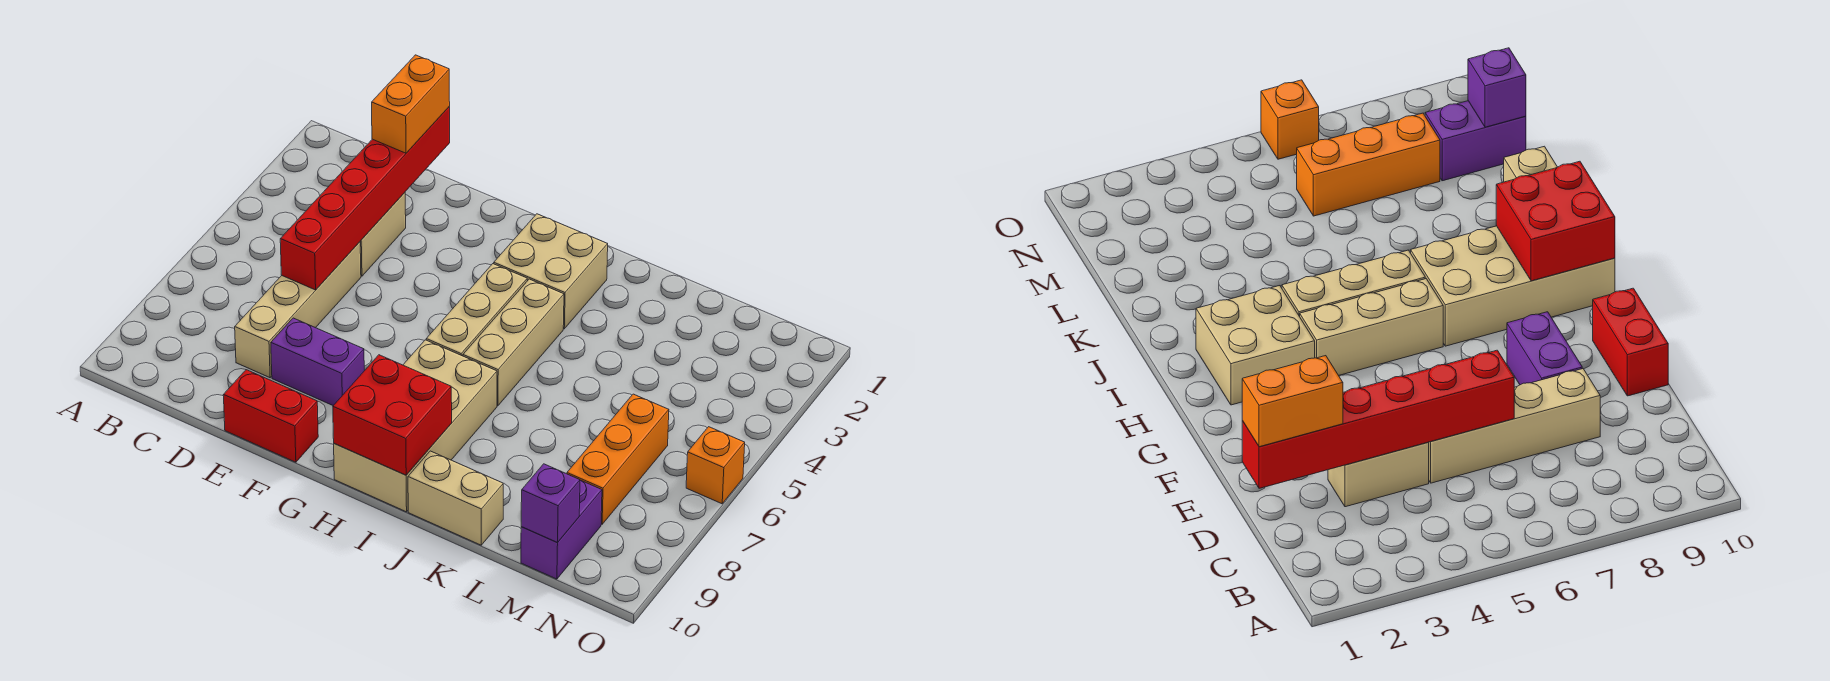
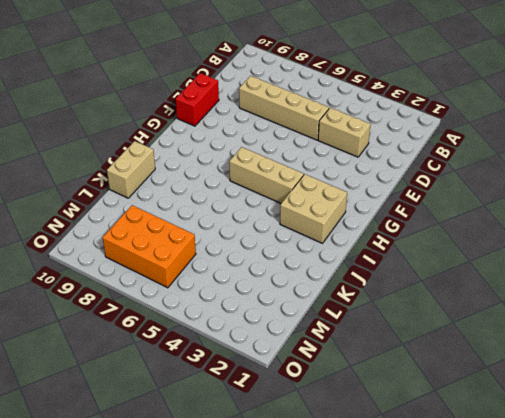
orange brick M6:N8 level 1 -> orange brick M6:M8 level 1
none -> purple brick E8:F8 level 1
none -> tan brick H7:I10 level 1
none -> tan brick I4:I6 level 1

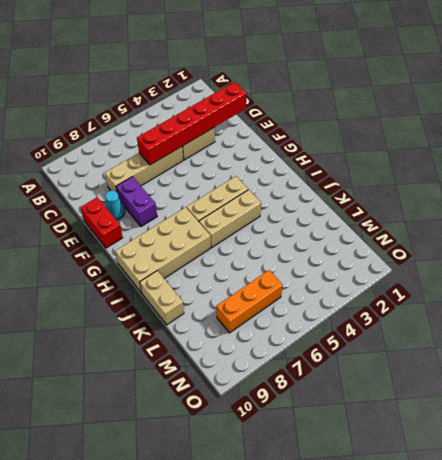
cyan cone E9 level 1 -> none
none -> tan brick H2:I3 level 1
none -> purple brick M9:M10 level 1
none -> orange brick O6 level 1

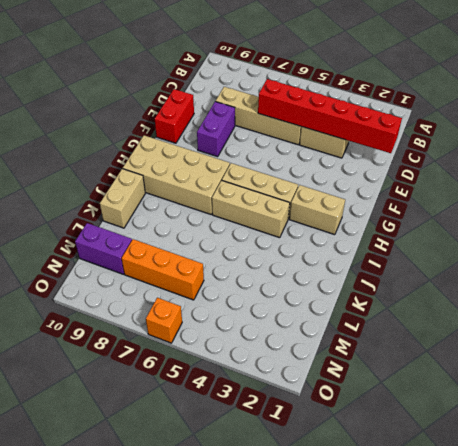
tan brick H2:H3 level 1 -> tan brick H2:I3 level 1
none -> red brick H9:I10 level 2
none -> purple brick M10 level 2
none -> orange brick D1:D2 level 3

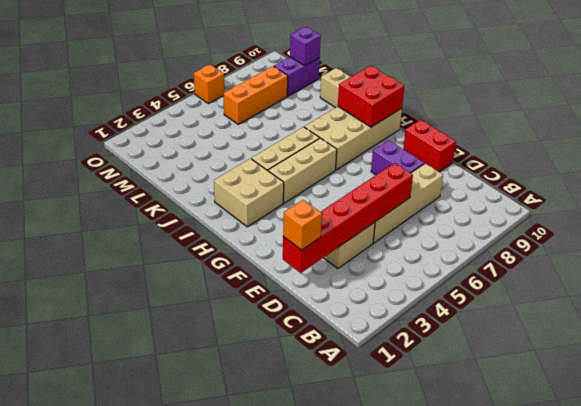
orange brick D1 level 3 -> orange brick D1:D2 level 3

